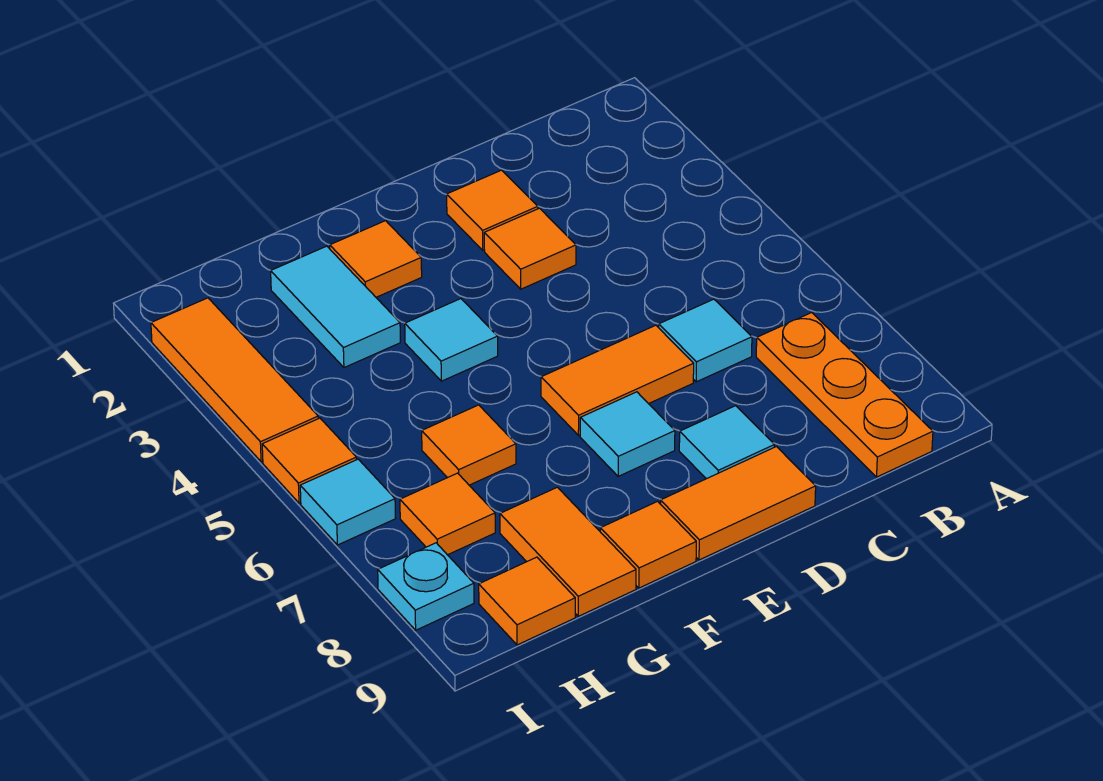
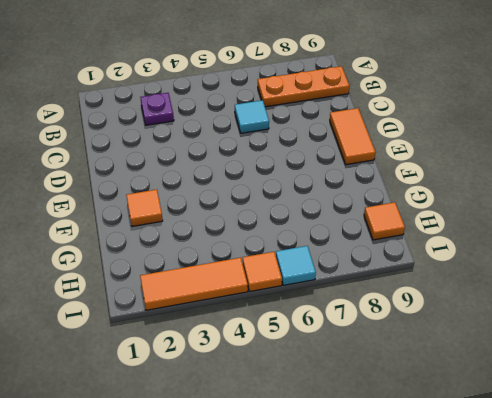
purple plate B3 level 1 -> none
none -> orange tile D2 level 1
none -> orange tile D3 level 1
none -> orange tile D6:E6 level 1

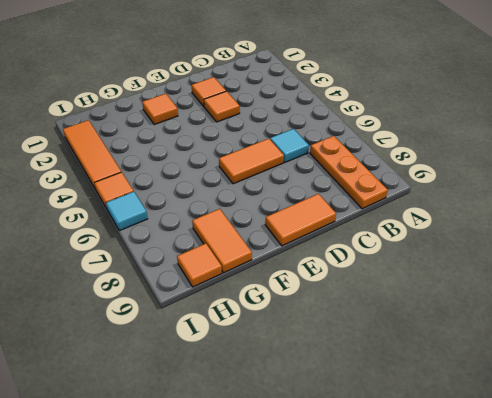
none -> cyan tile D8 level 1
none -> cyan tile E7 level 1
none -> cyan tile F4 level 1

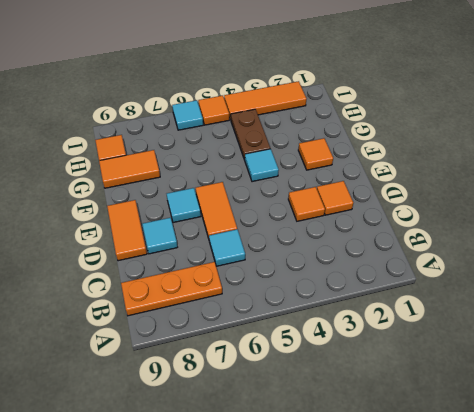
brown plate G4:H4 level 1 -> none
none -> orange tile F9 level 1
none -> cyan tile G2:G3 level 1
none -> orange tile G6 level 1

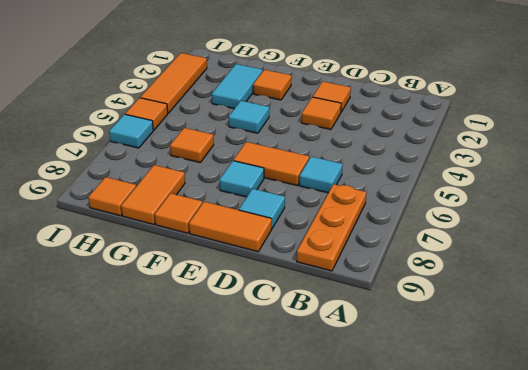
none -> orange tile H7 level 1
none -> cyan plate I8 level 1

